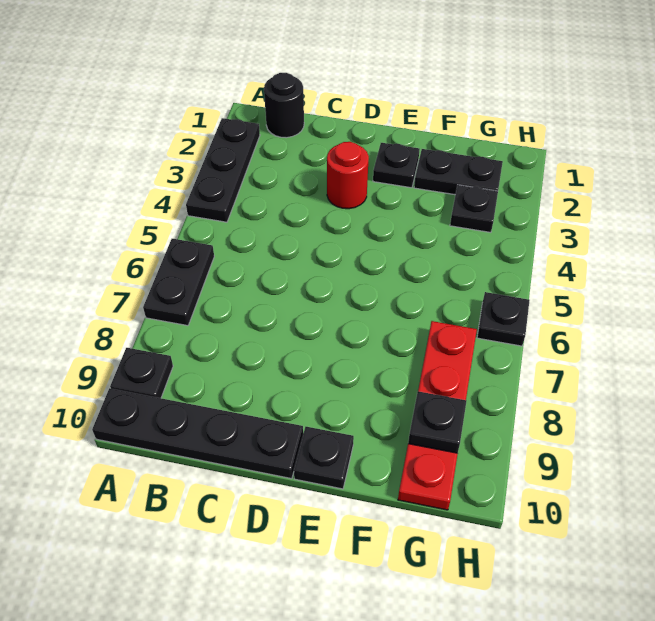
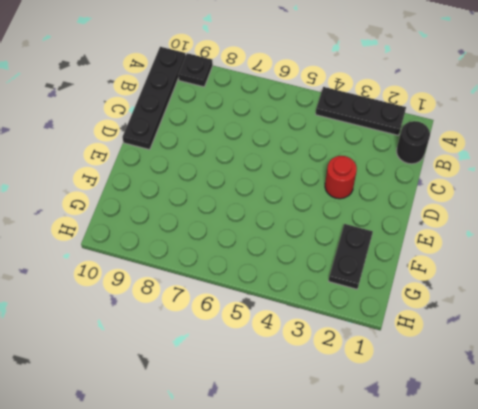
none -> black plate A6:A7 level 1
none -> black plate E2 level 1
none -> black plate E10 level 1

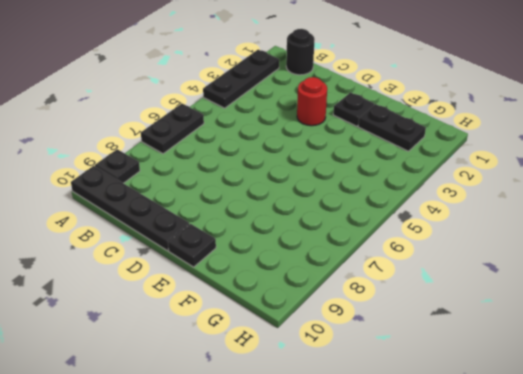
none -> black plate G3 level 1
none -> red plate G7:G10 level 1
none -> black plate H6 level 1

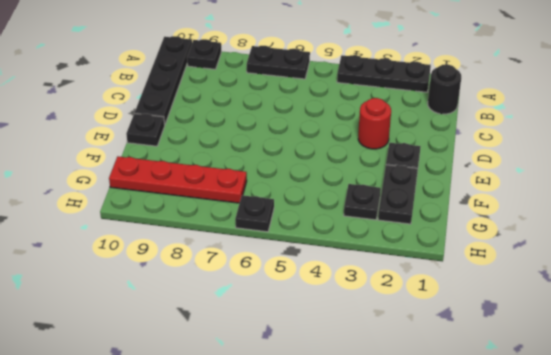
none -> black plate G9 level 2

